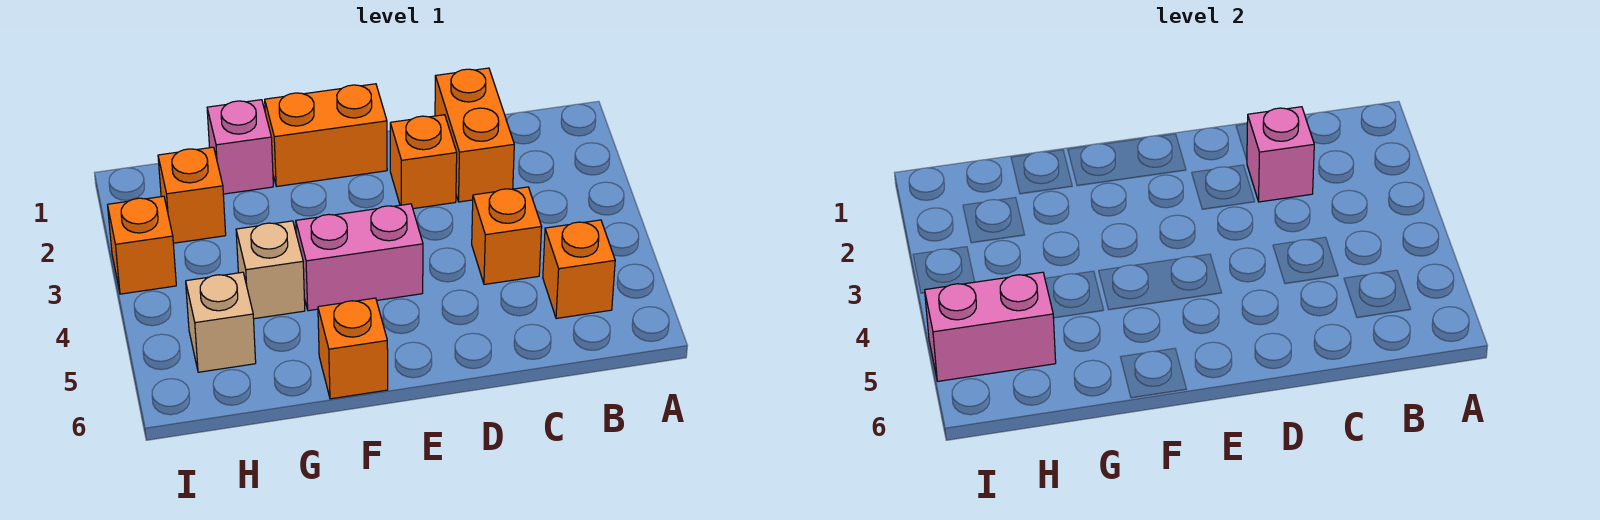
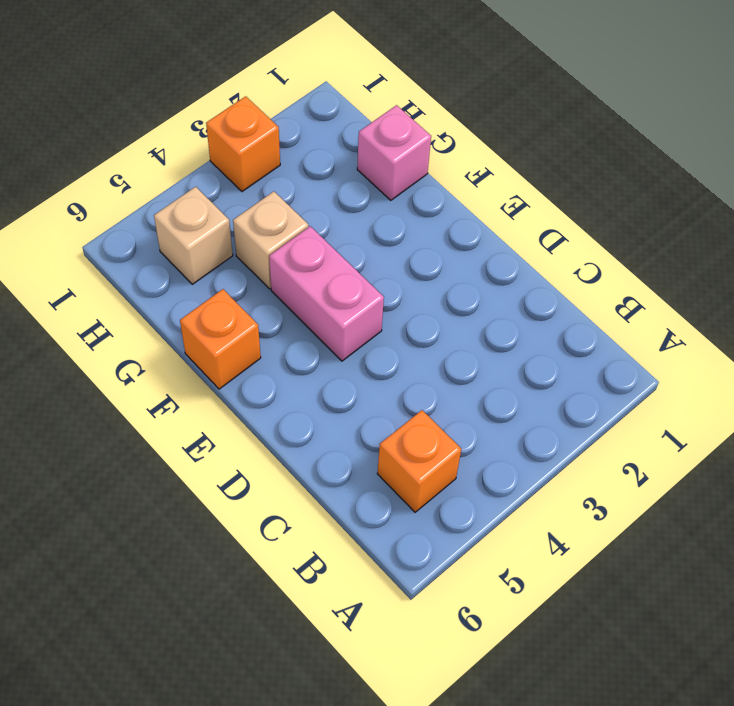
none -> orange brick C1:C2 level 1
none -> orange brick C4 level 1
none -> orange brick D2 level 1

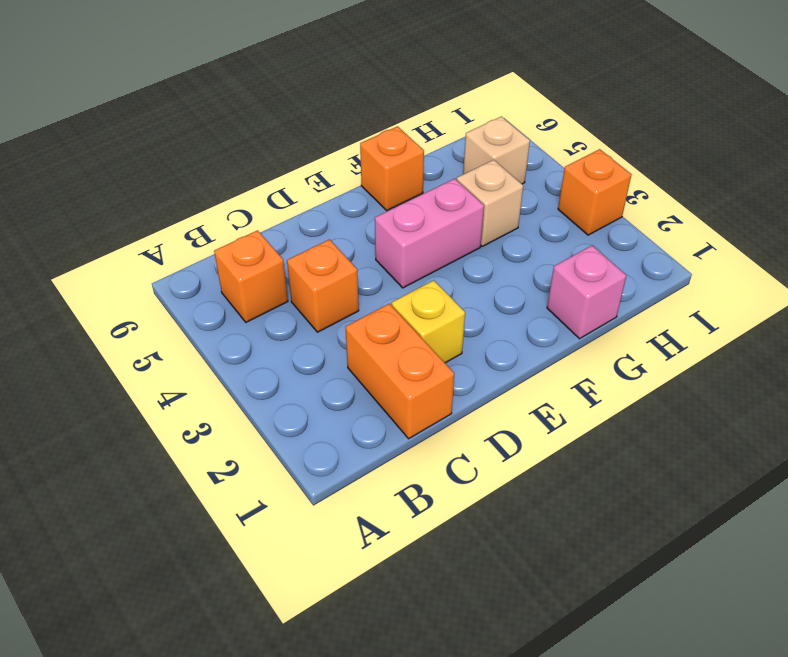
yellow brick D2 level 1 -> orange brick D2 level 1
none -> orange brick E1:F1 level 1
none -> orange brick H2 level 1
none -> pink brick C2 level 2

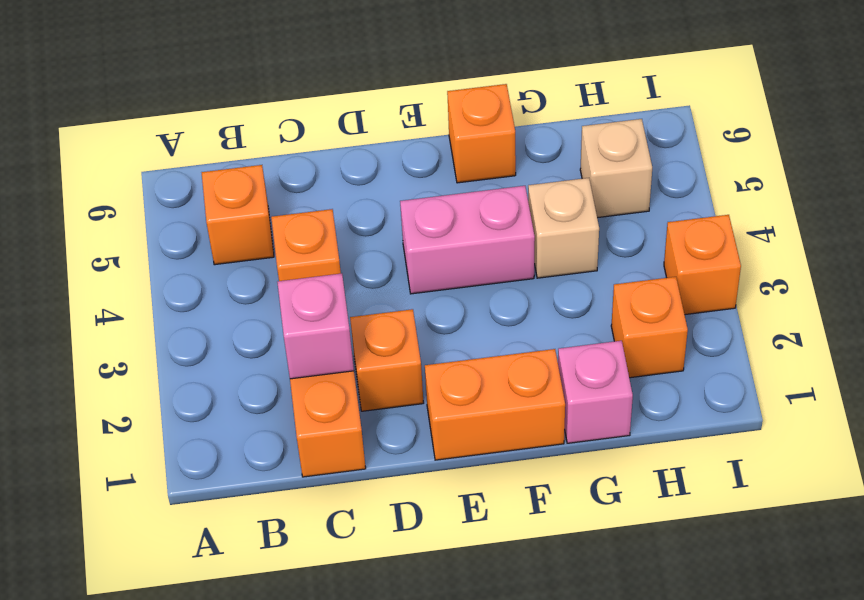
none -> pink brick H5:I5 level 2

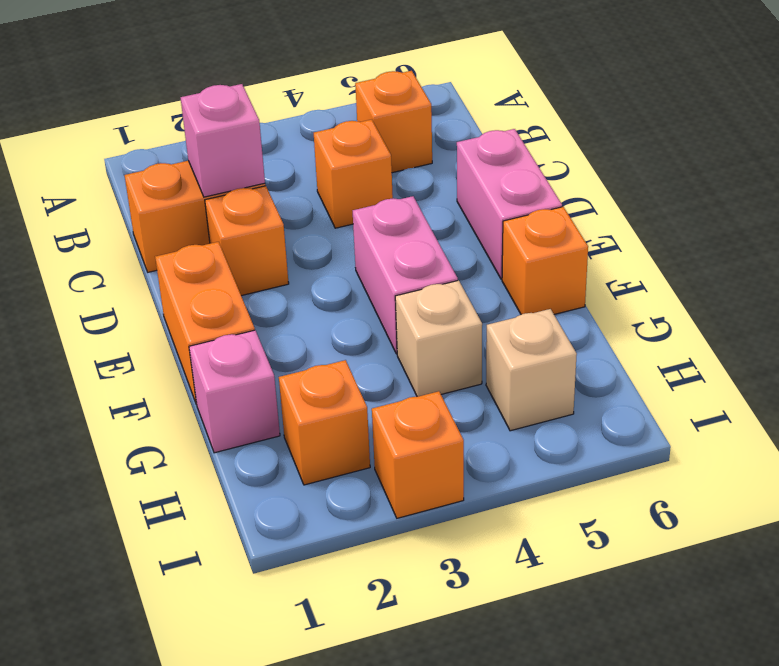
pink brick D6:E6 level 1 -> pink brick H5:I5 level 2

